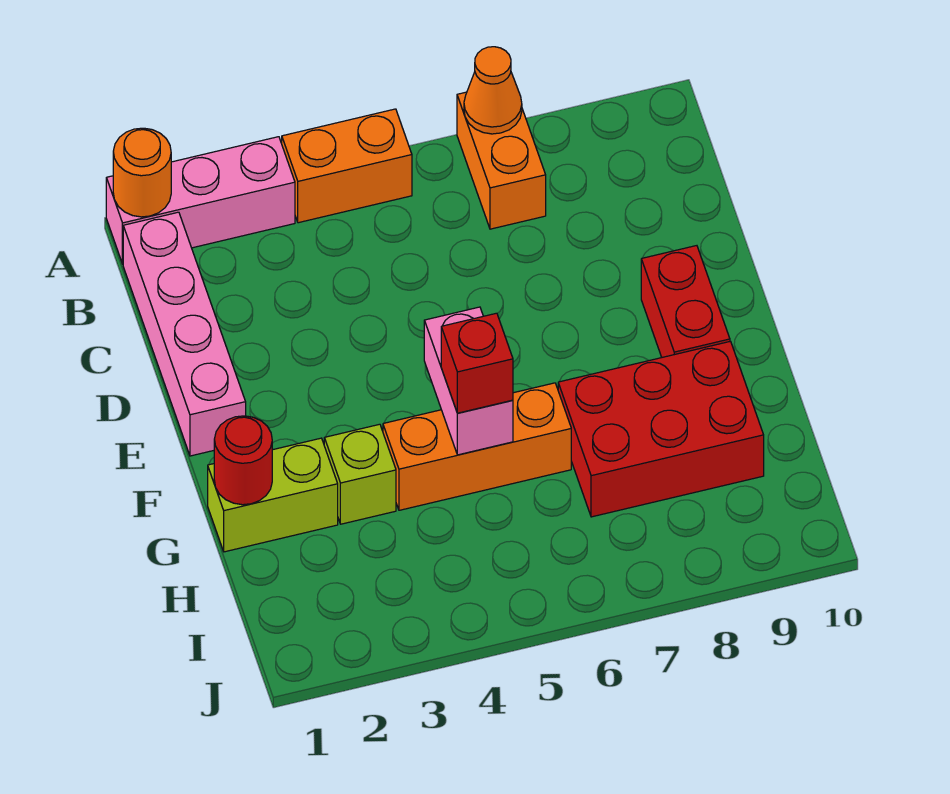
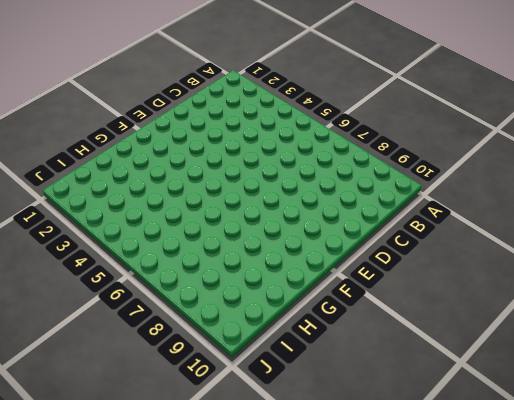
none -> pink brick A1:A3 level 1
none -> orange brick A4:A5 level 1
none -> orange brick A7:B7 level 1

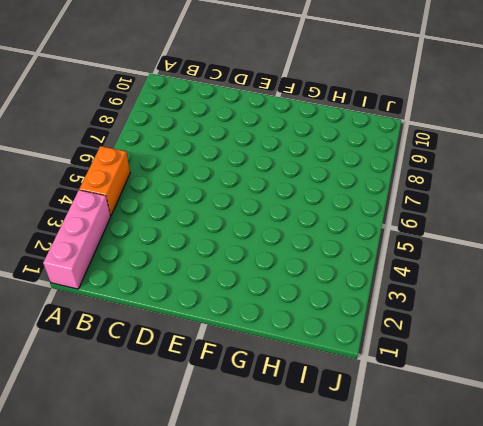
none -> orange brick A7:B7 level 1
none -> pink brick B1:E1 level 1
none -> red brick E9:F9 level 1

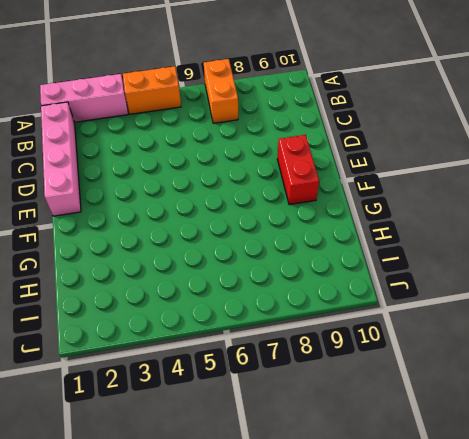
none -> lime brick G1:G2 level 1
none -> lime brick G3 level 1
none -> orange brick G4:G6 level 1

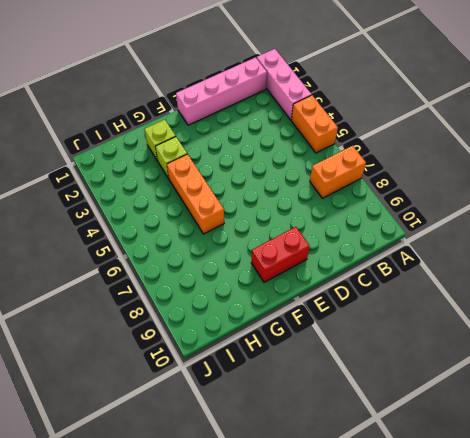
lime brick G2 level 1 -> lime brick G1:G2 level 1
none -> red brick G7:H9 level 1
none -> orange round brick A1 level 2
none -> orange cone A7 level 2

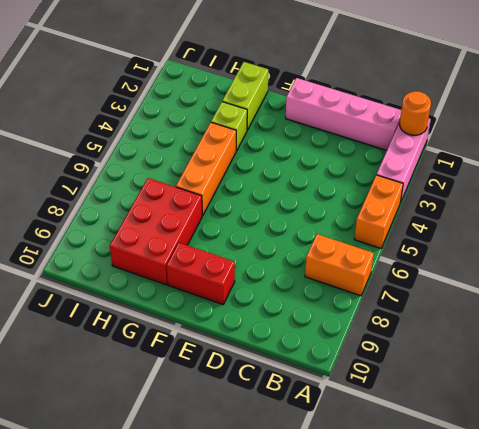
none -> orange cone A7 level 2
none -> pink brick F5:G5 level 2
none -> red round brick G1 level 2

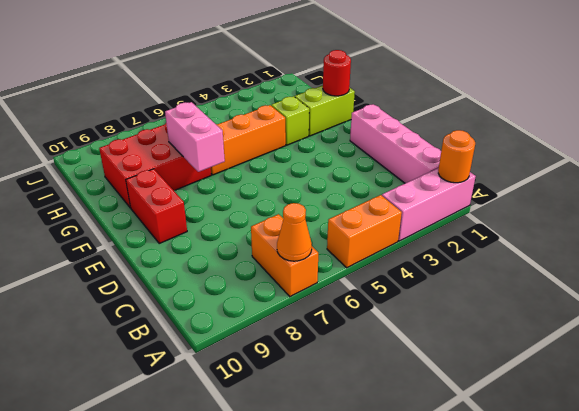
pink brick F7:G7 level 2 -> pink brick F5:G5 level 2
none -> red brick G5 level 3

